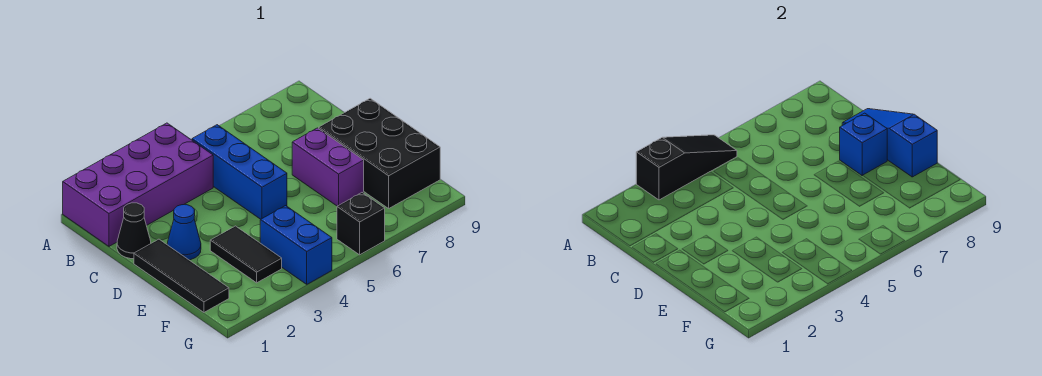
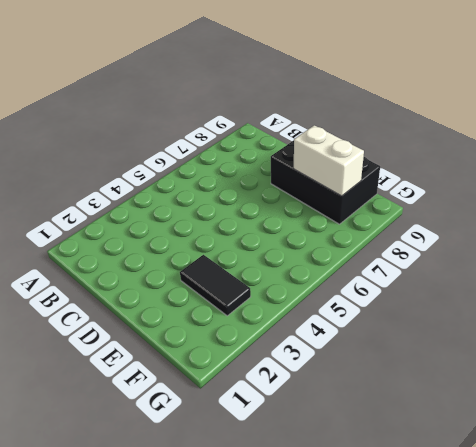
white brick E8:F8 level 2 -> none
none -> purple brick A1:B4 level 1
none -> blue brick B5:D5 level 1
none -> black cone C1 level 1

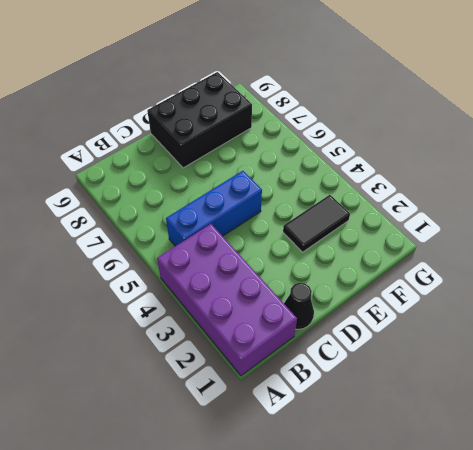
none -> black tile D1:F1 level 1
none -> blue cone D2 level 1
none -> purple brick D7:E7 level 1

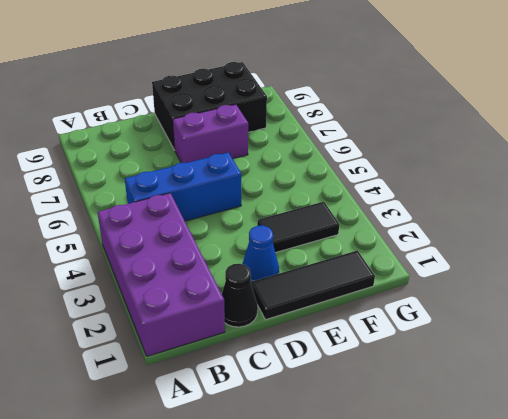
none -> blue brick F4:G4 level 1
none -> black brick G6 level 1
none -> black slope A3:A5 level 2 top 3

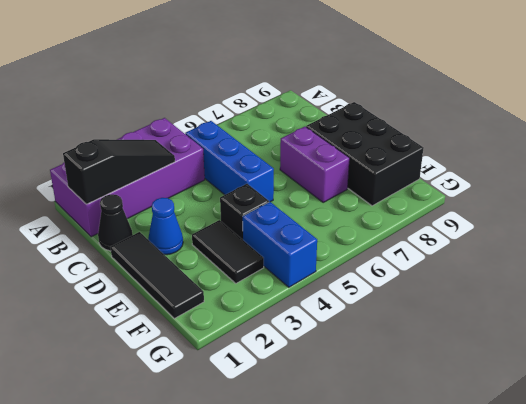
black slope B1:B3 level 2 top 1 -> black slope A3:A5 level 2 top 3
black brick E4 level 1 -> black brick G6 level 1
none -> blue slope C9:E9 level 2 top E
none -> blue brick D8 level 2

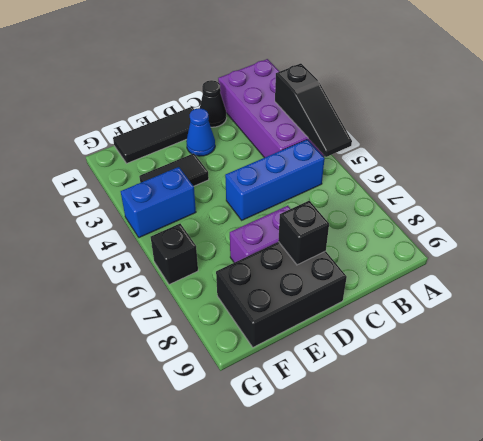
black brick D8 level 2 -> blue brick D8 level 2
none -> blue slope C9:E9 level 2 top E

